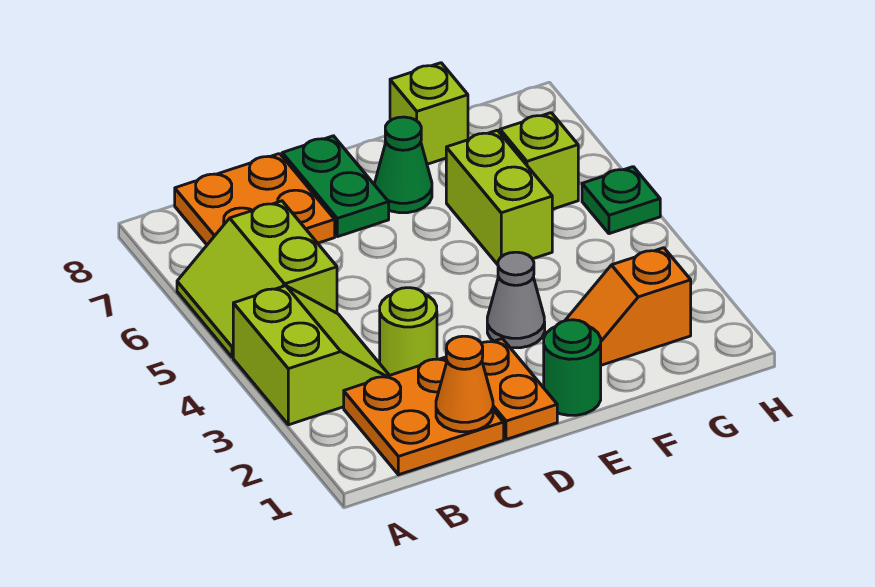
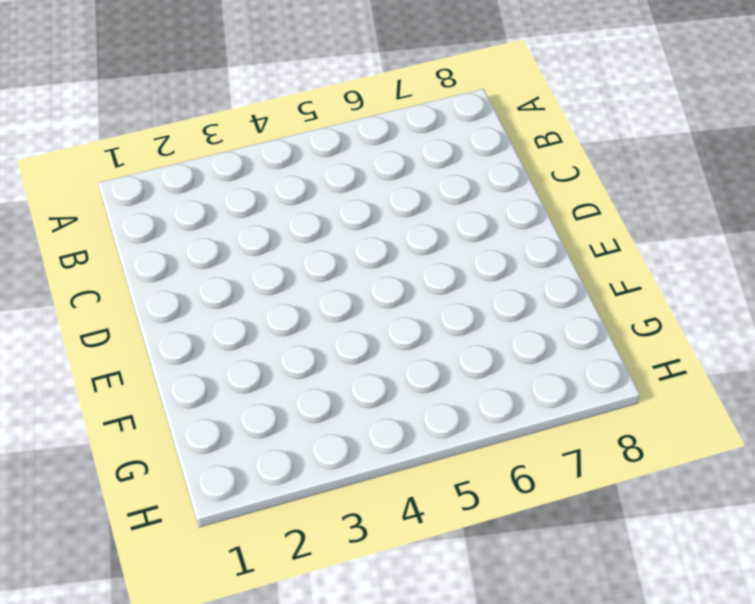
none -> lime slope A3:B4 level 1 top A
none -> lime slope A5:B6 level 1 top B
none -> orange plate B1:C2 level 1

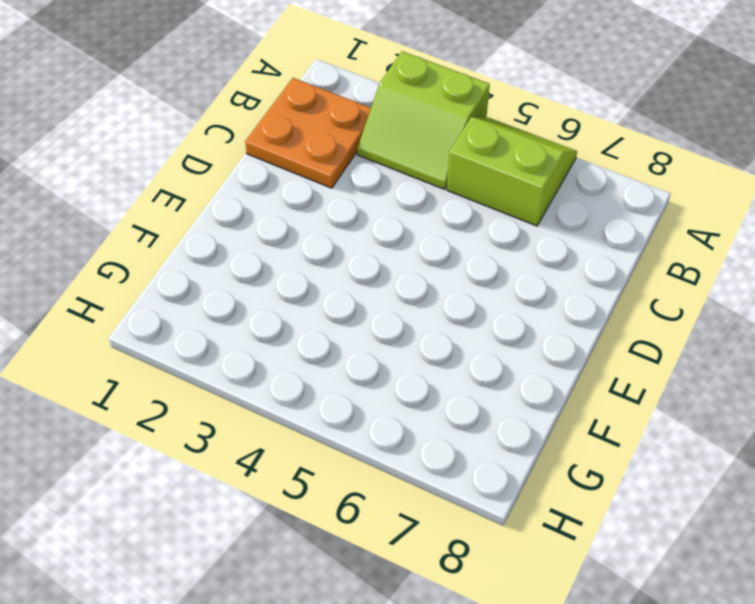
none -> orange plate B7:C8 level 1
none -> lime round brick C3 level 1
none -> orange plate D1:D2 level 1

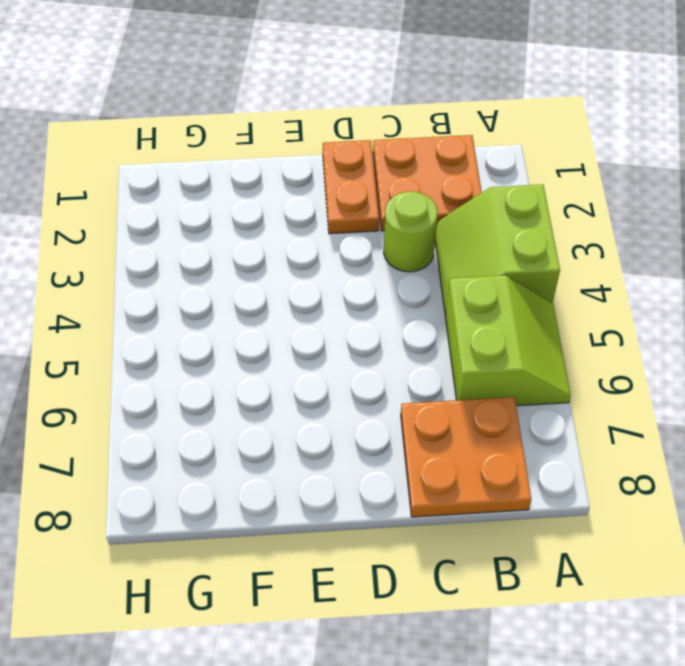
none -> green plate D7:D8 level 1
none -> green round brick E1 level 1
none -> grey cone E3 level 1

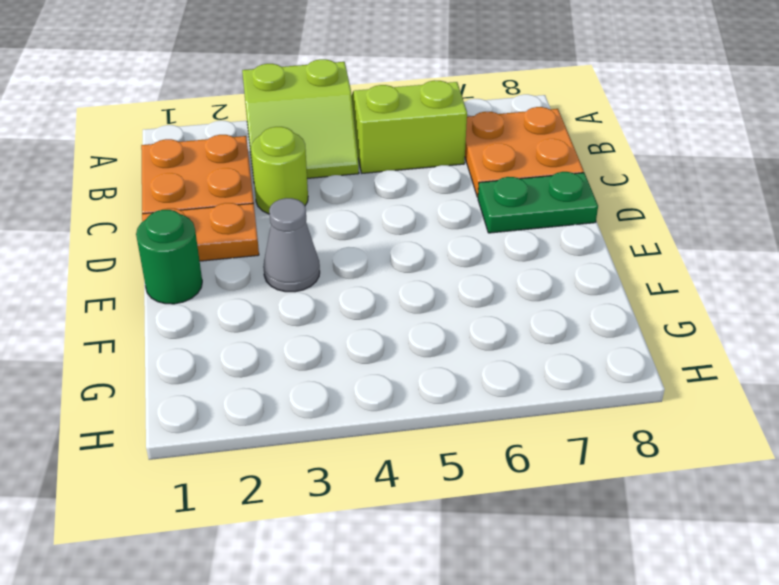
none -> green cone E7 level 1
none -> orange slope F2:G2 level 1 top G
none -> lime brick F5:F6 level 1

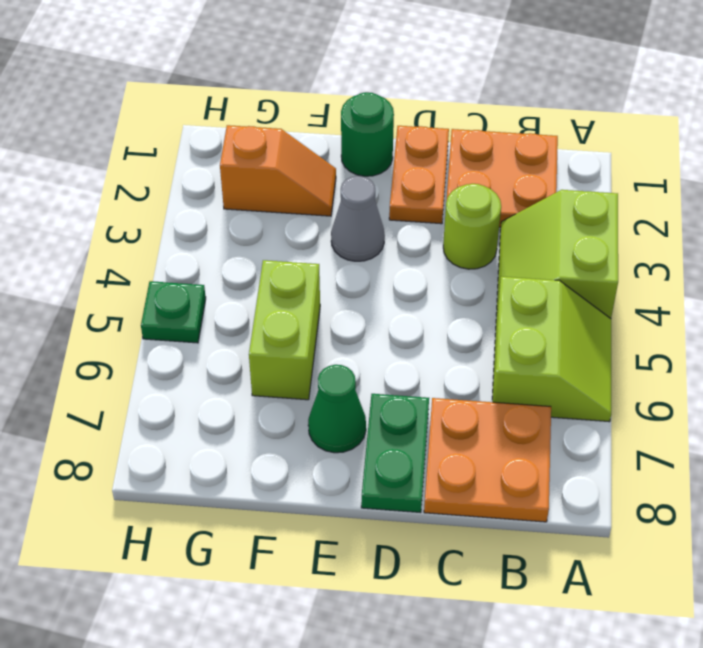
none -> lime brick F8 level 1
none -> lime brick G6 level 1
none -> orange cone C1 level 2

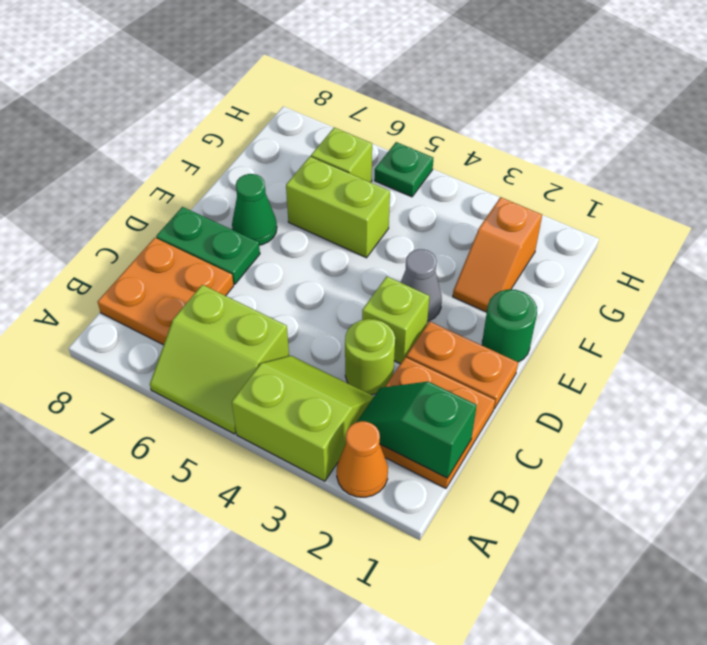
orange cone A2 level 1 -> orange cone C1 level 2
green slope B1:B2 level 2 top 1 -> none
lime brick D3 level 1 -> lime brick F8 level 1

